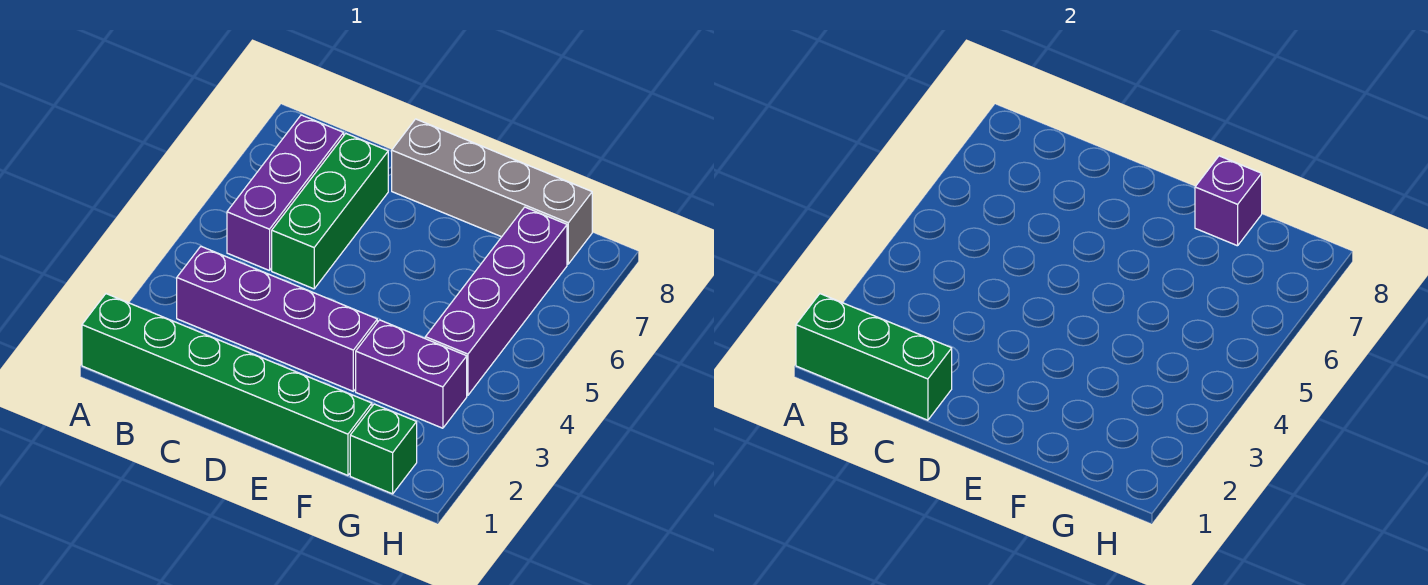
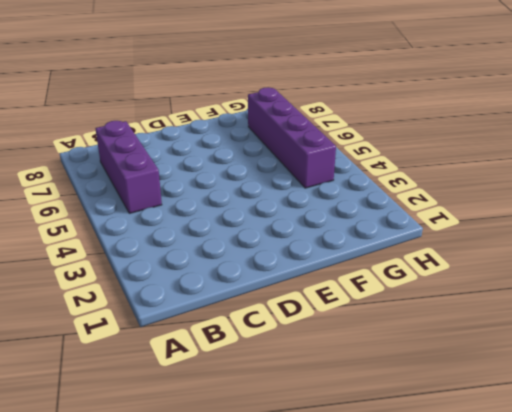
none -> green brick A1:F1 level 1
none -> purple brick B3:E3 level 1

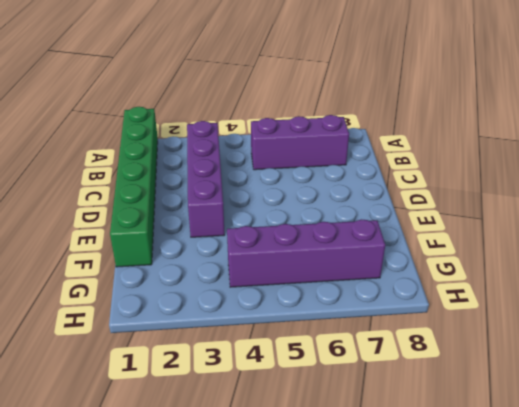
none -> green brick C5:C7 level 1
none -> grey brick D8:G8 level 1

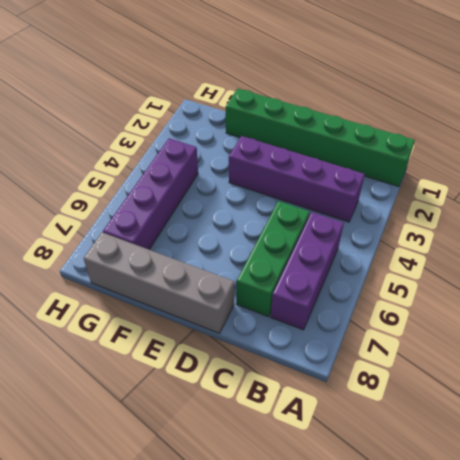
none -> purple brick F3:G3 level 1
none -> green brick G1 level 1

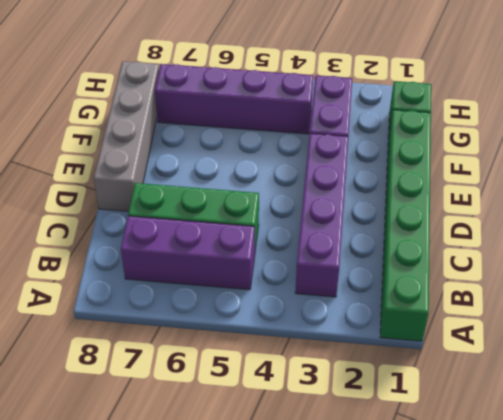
none -> green brick A1:C1 level 2
none -> purple brick F8 level 2

